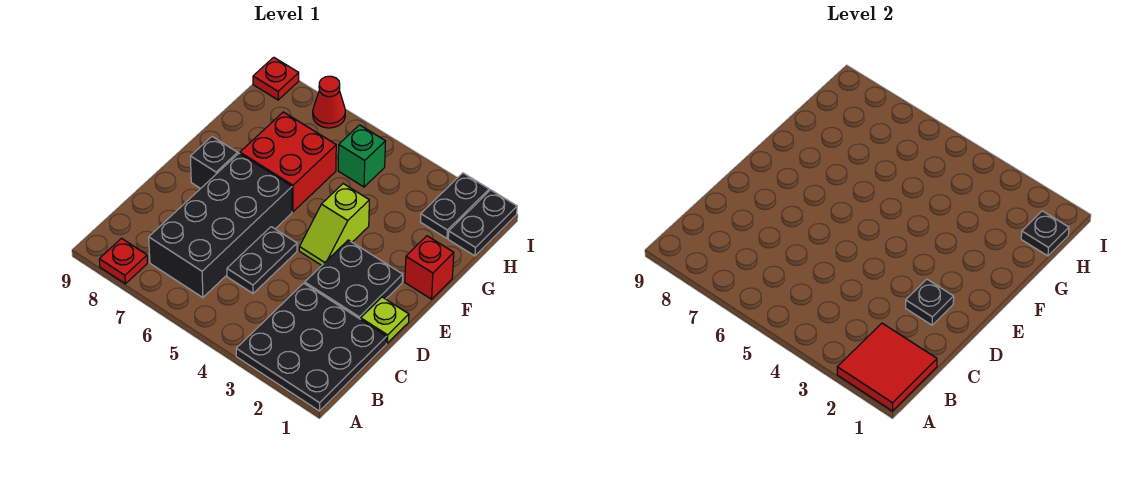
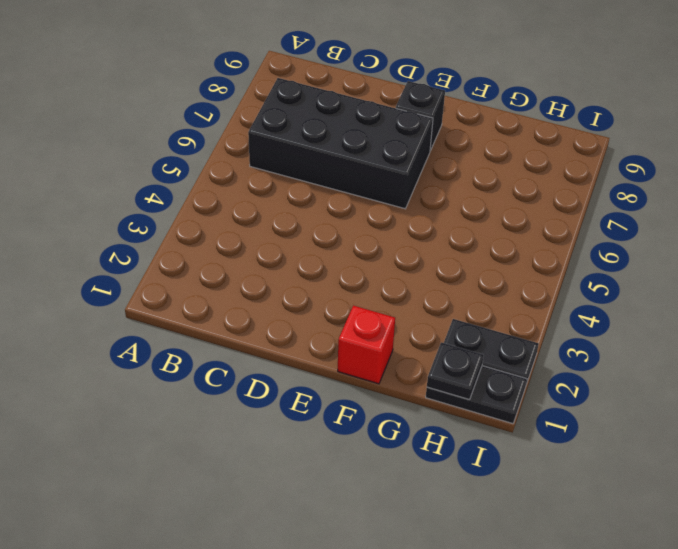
none -> black plate A1:C3 level 1
none -> red plate A8 level 1
none -> black plate C5:D5 level 1

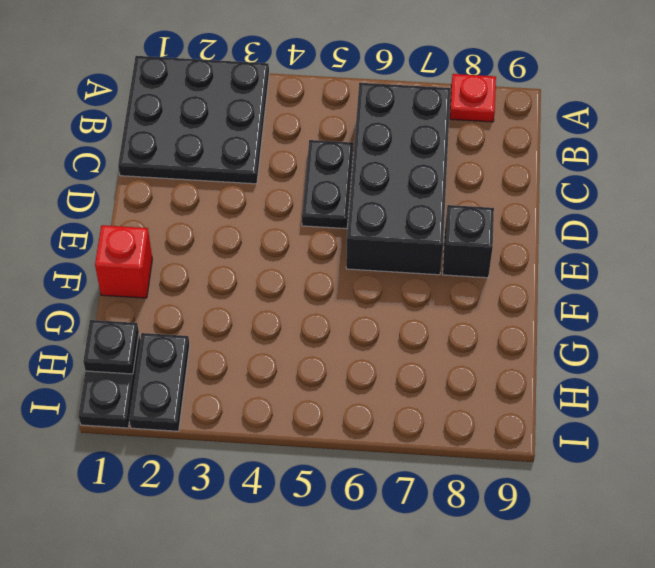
none -> lime plate D1 level 1
none -> black plate D2:E3 level 1
none -> lime slope E4:F4 level 1 top F

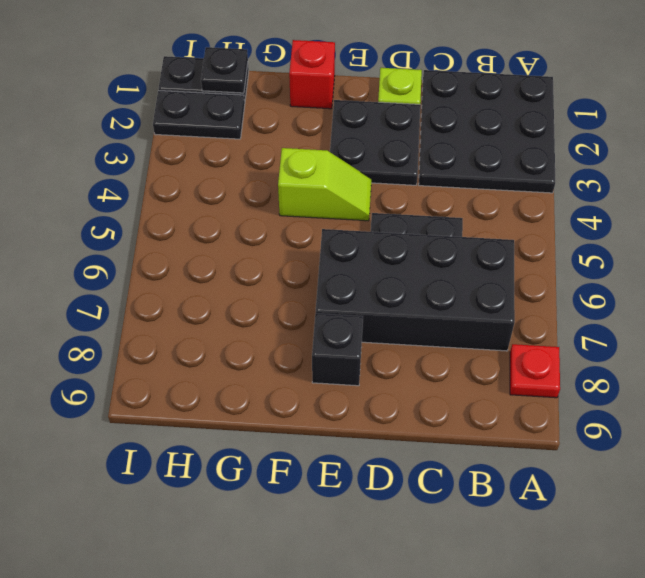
none -> red brick F6:G7 level 1
none -> green brick H5 level 1
none -> red cone I7 level 1

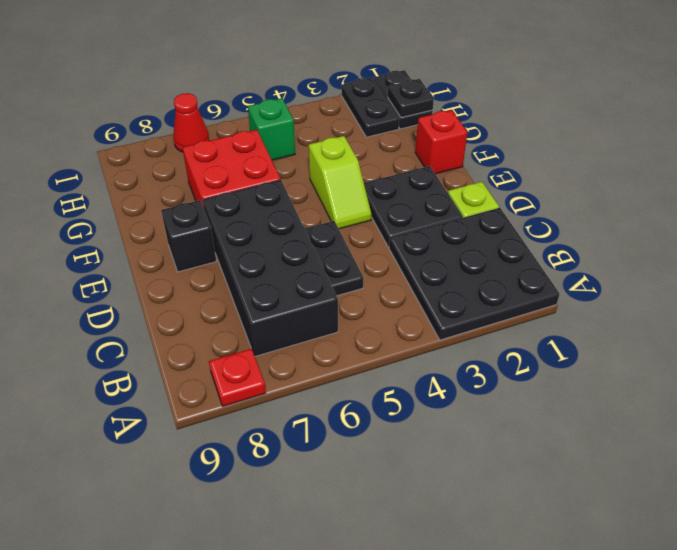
none -> red plate I9 level 1
none -> red tile A1:B2 level 2
none -> black plate D2 level 2

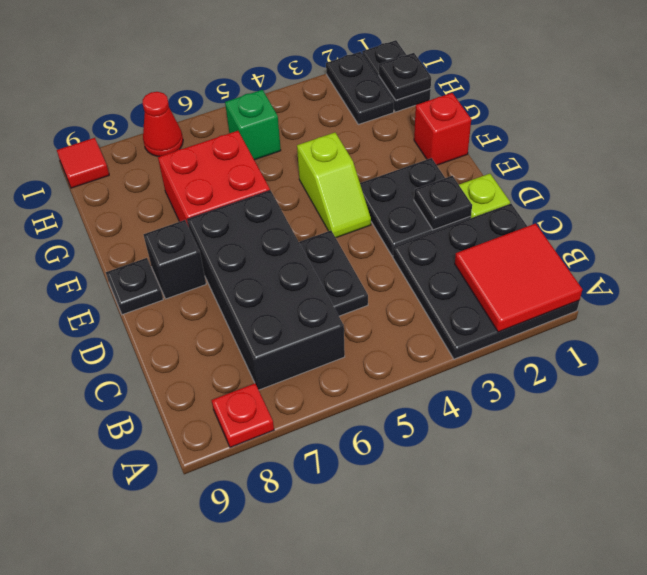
black plate E9 level 1 -> none
red tile I9 level 1 -> red plate I9 level 1

